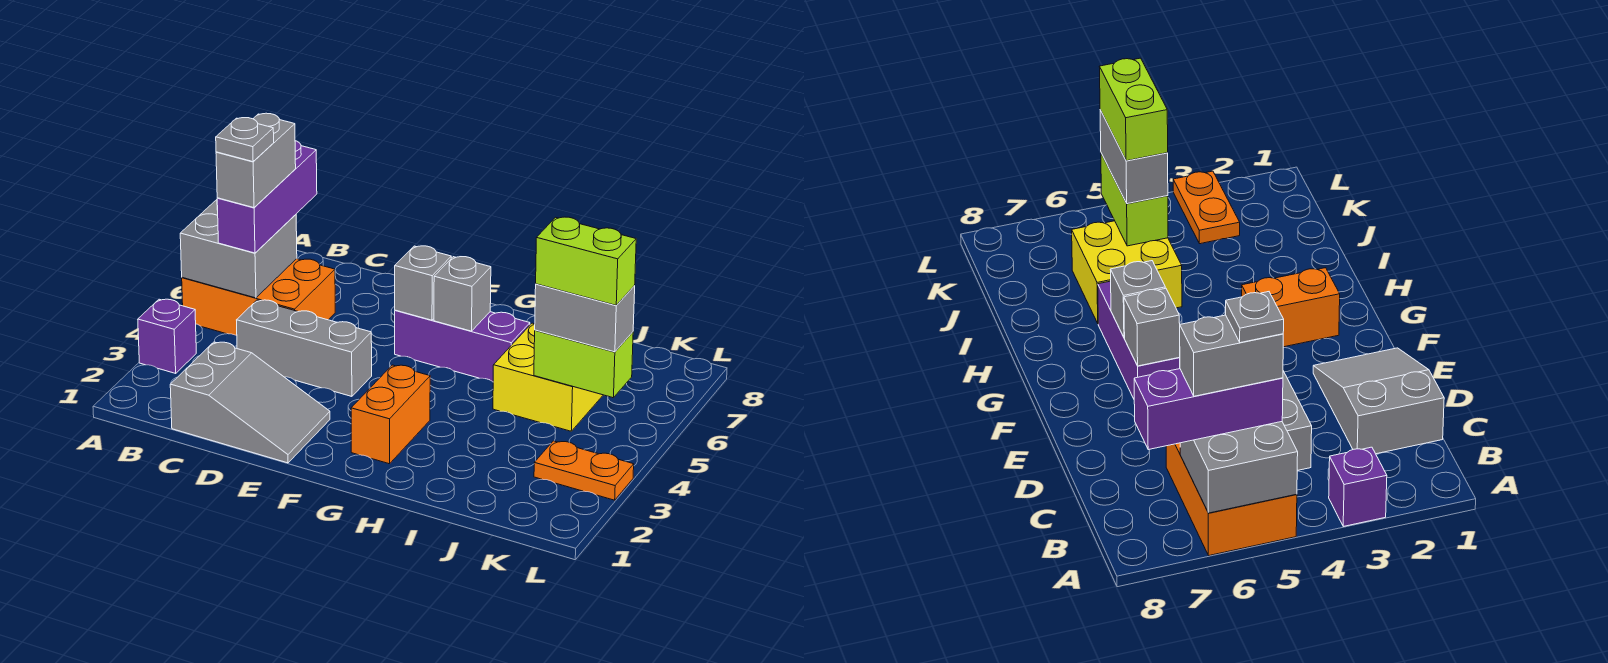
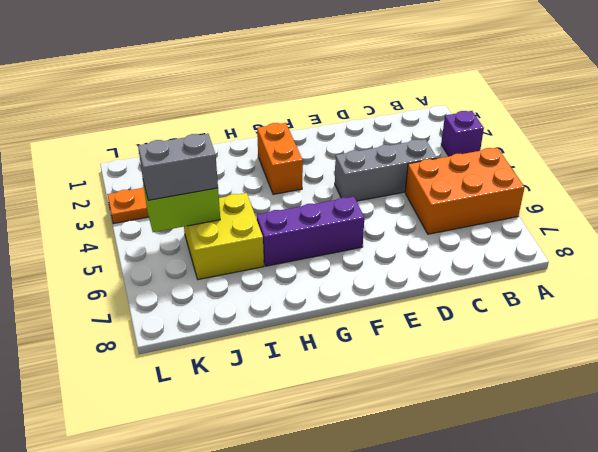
none -> grey slope C1:E2 level 1 top C
none -> grey brick A5:B6 level 2
none -> grey brick F6 level 2

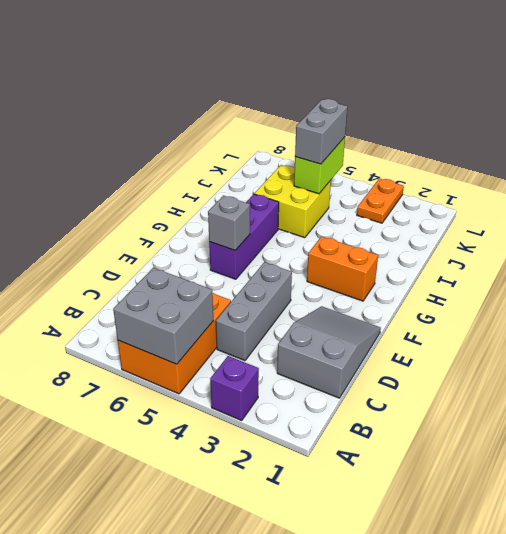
none -> grey brick G6 level 2
none -> purple brick B5:B7 level 3
none -> grey brick B5:B6 level 4

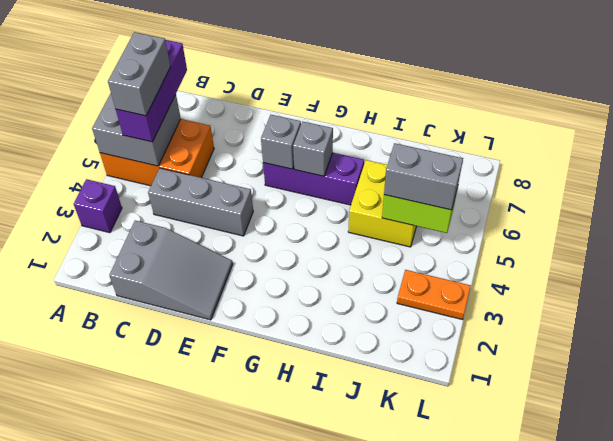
none -> orange brick G2:G3 level 1
none -> lime brick J5:K5 level 4
none -> grey plate B5 level 5

